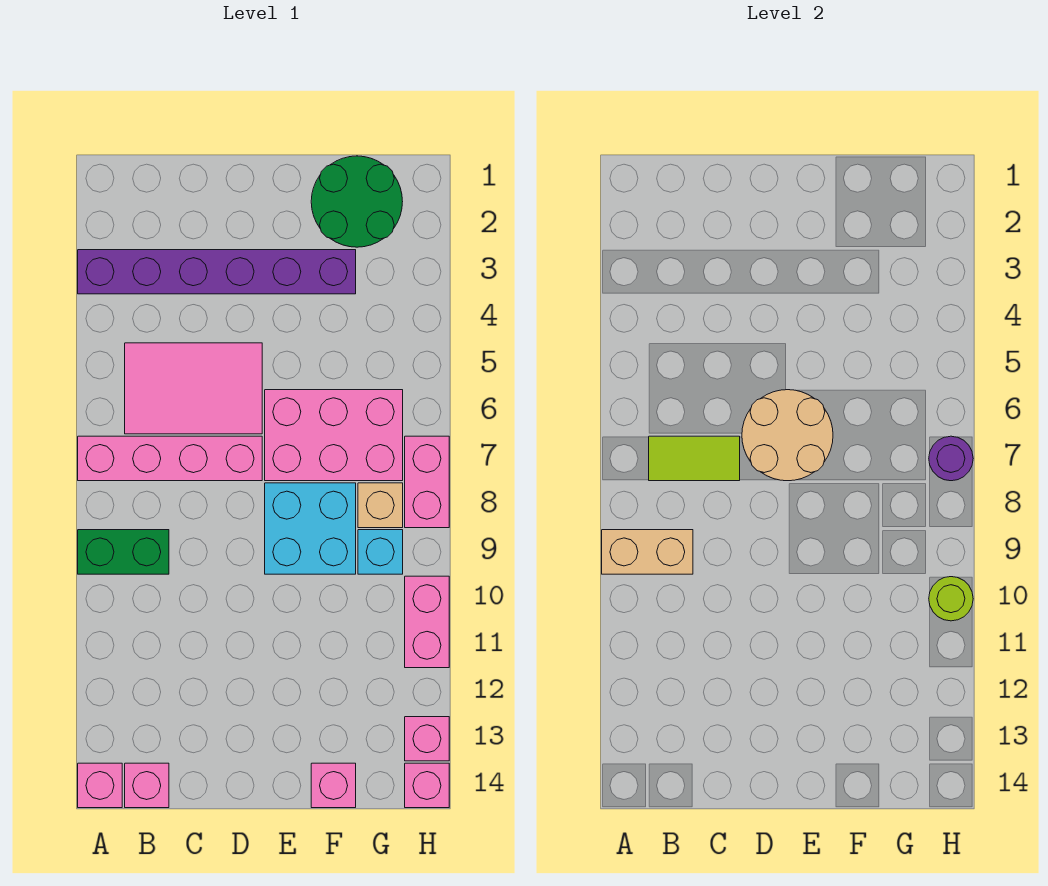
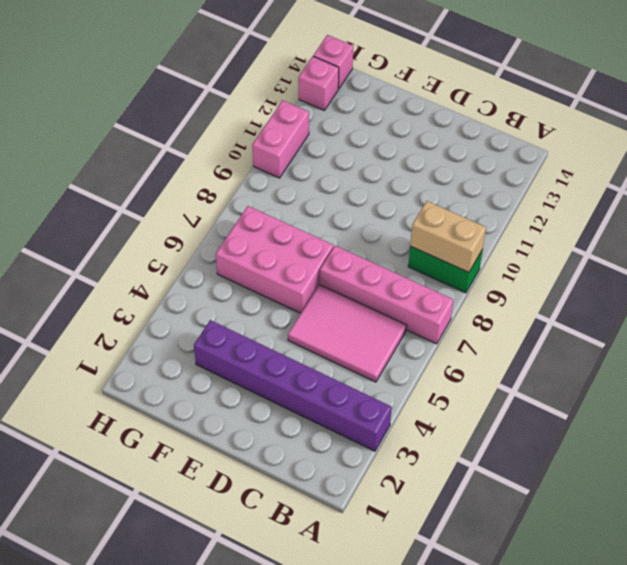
none -> pink brick A14 level 1
none -> pink brick B14 level 1
none -> cyan brick E8:F9 level 1

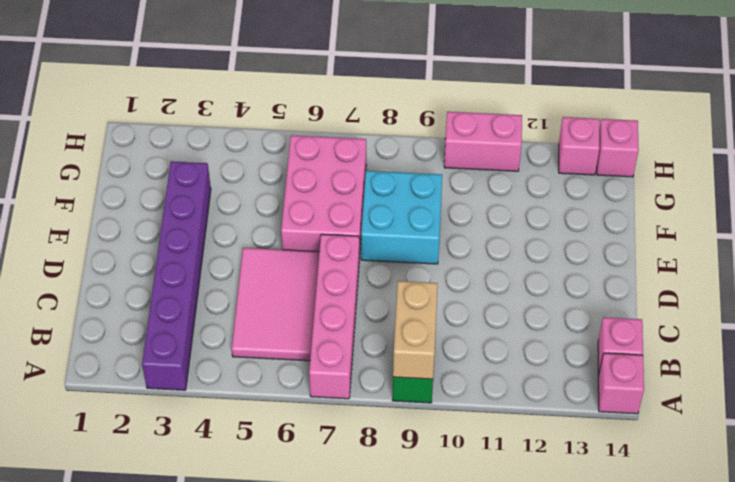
none -> green round brick F1:G2 level 1
none -> pink brick F14 level 1
none -> tan brick G8 level 1

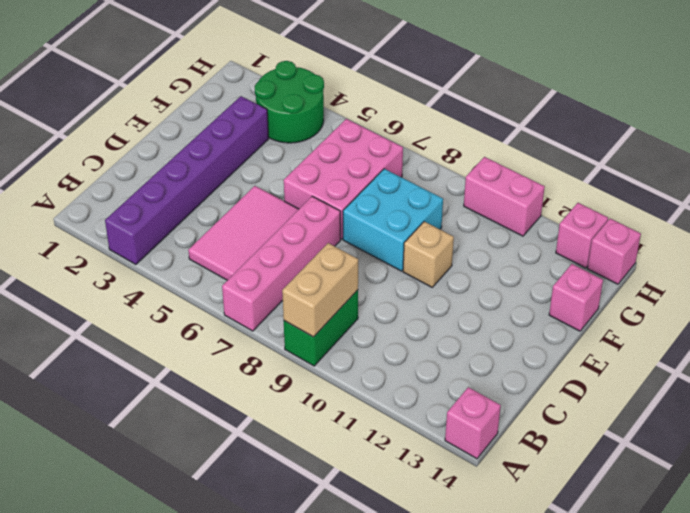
tan brick E10 level 1 -> tan brick G8 level 1
green round brick G3:H4 level 1 -> green round brick F1:G2 level 1
none -> pink brick B14 level 1
none -> cyan brick G9 level 1
none -> pink brick H7:H8 level 1

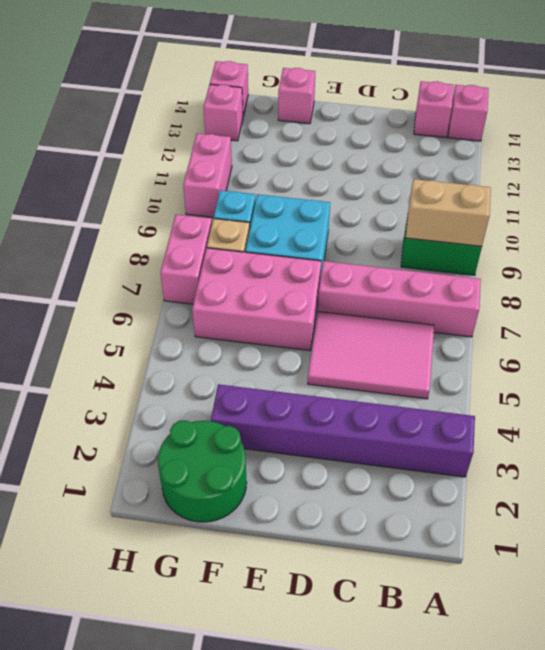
none -> lime tile B7:C7 level 2
none -> tan round brick D6:E7 level 2
none -> purple round brick H7 level 2

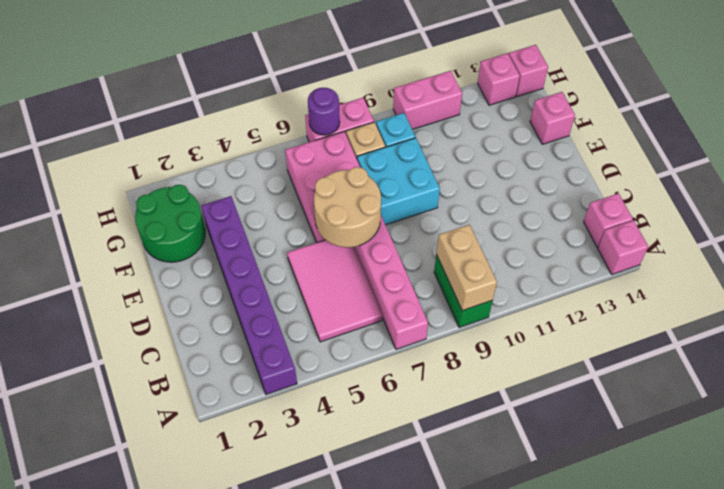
none -> lime tile B7:C7 level 2
none -> lime round brick H10 level 2

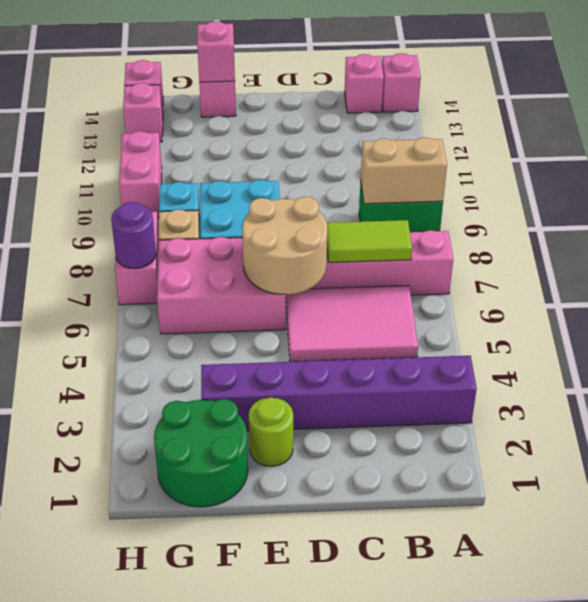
lime round brick E2 level 1 -> lime round brick H10 level 2
pink brick F14 level 2 -> none

